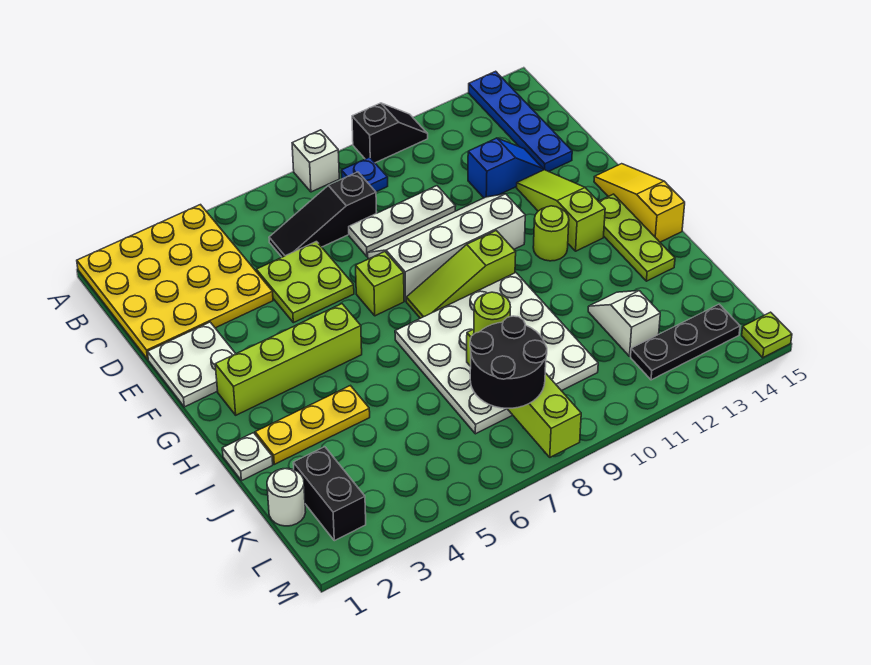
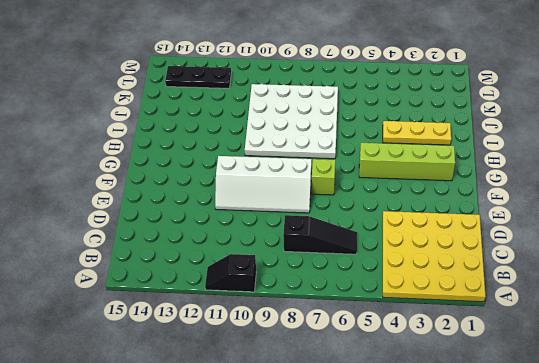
none -> white brick A8 level 1
none -> blue plate A14:D14 level 1
none -> blue plate B9 level 1

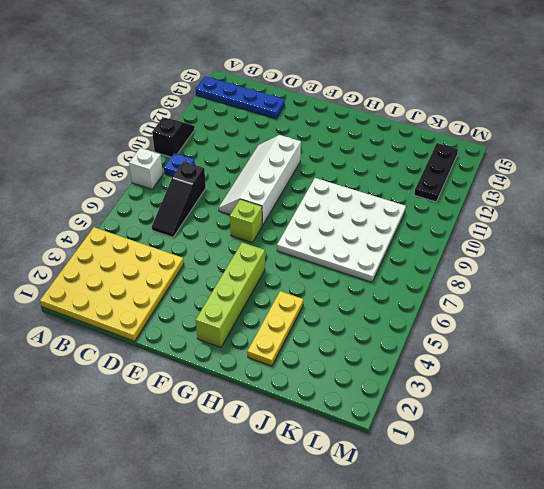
none -> lime plate D5:E6 level 1
none -> white plate D8:D10 level 1
none -> blue slope D12:D13 level 1 top 12

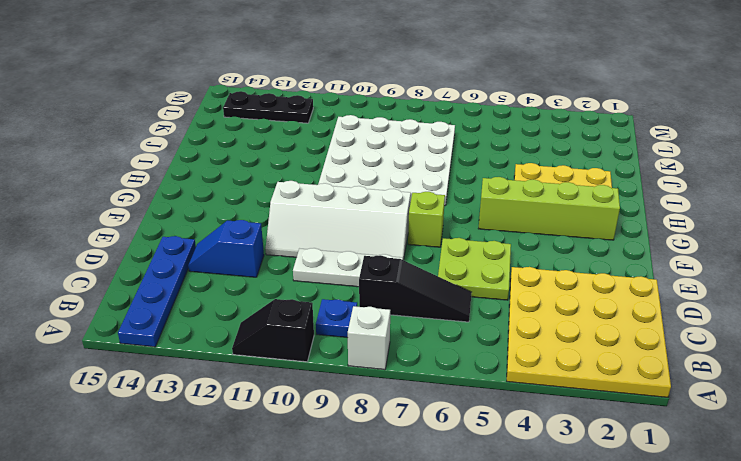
none -> white plate E1:F2 level 1
none -> lime slope E13:G13 level 1 top G
none -> yellow slope F15:H15 level 1 top H

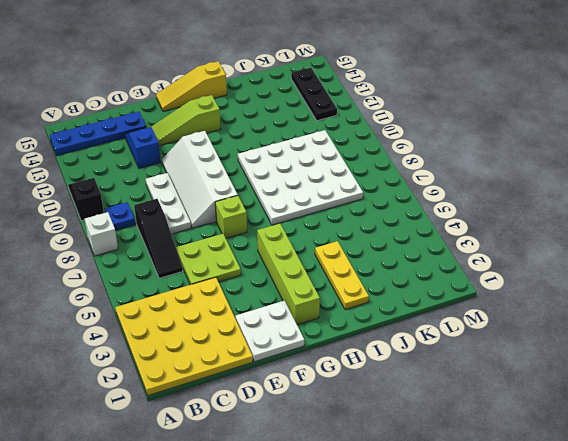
none -> lime slope G8:G10 level 1 top 10
none -> lime round brick G12 level 1
none -> lime plate G14:I14 level 1

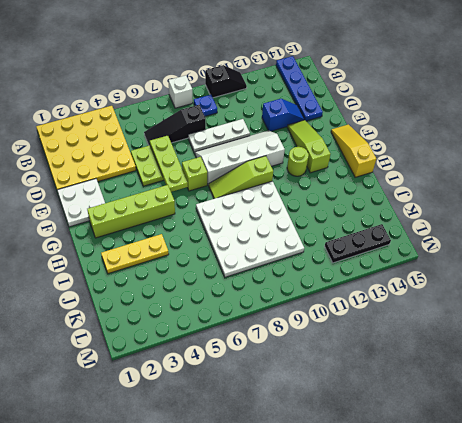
lime plate D6:F6 level 2 -> lime plate G14:I14 level 1
none -> white plate I1 level 1
none -> white slope J12:K12 level 1 top K
none -> white round brick K1 level 1

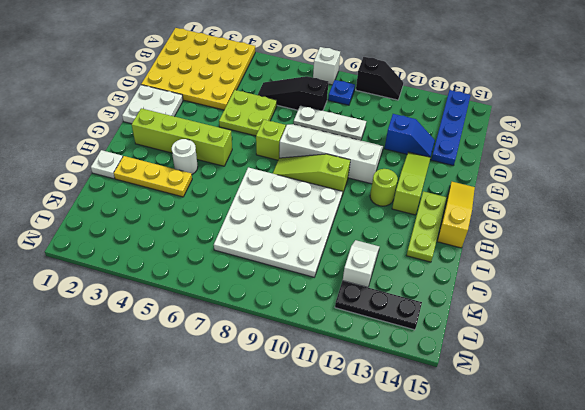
white round brick H4 level 1 -> white round brick K1 level 1
none -> black brick K2:L2 level 1
none -> lime plate M15 level 1
none -> lime brick J8:M8 level 2

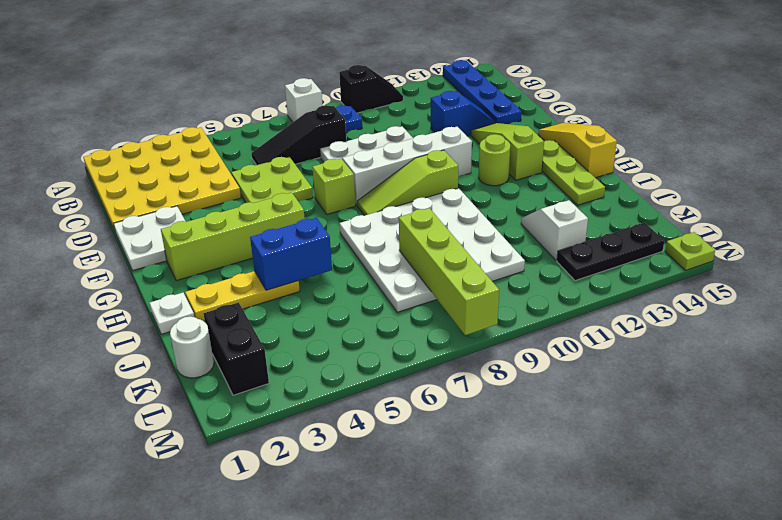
blue brick I4:I5 level 2 -> none
none -> lime round brick J8 level 3
none -> black round brick K7:L8 level 3

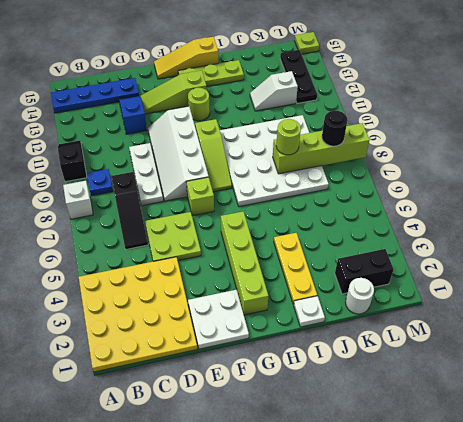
black round brick L8 level 3 -> black round brick K7:L8 level 3

